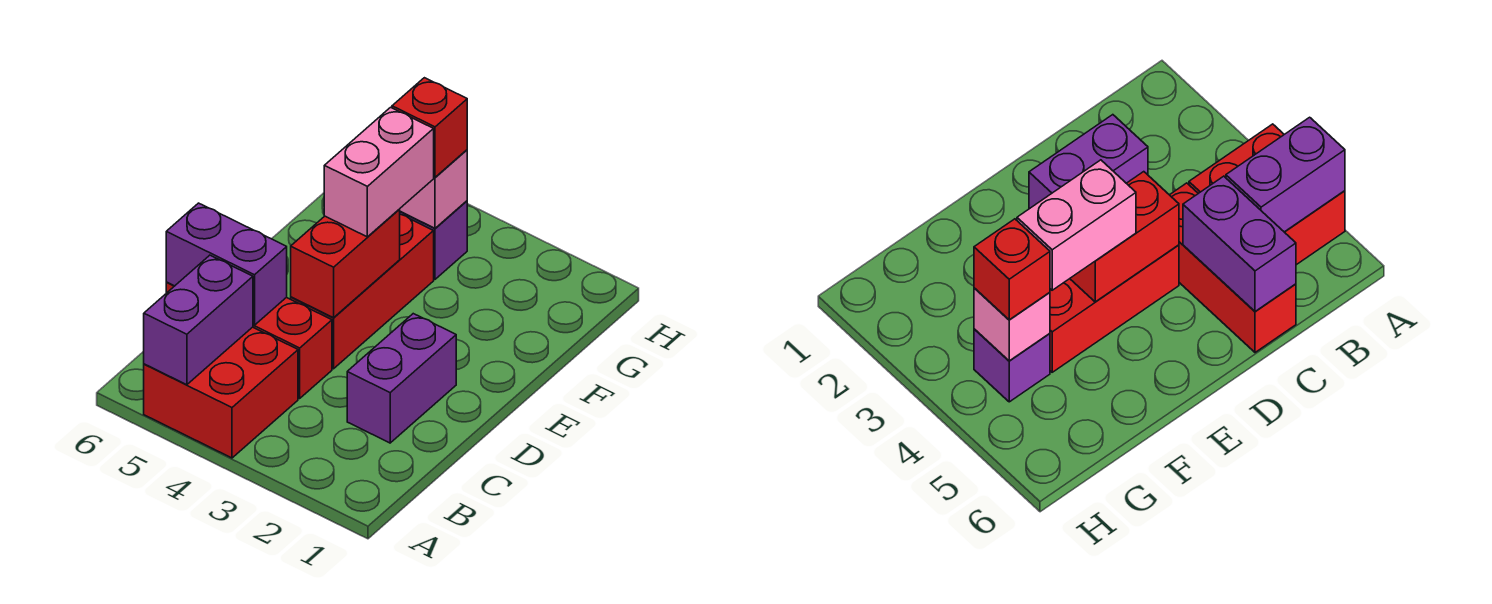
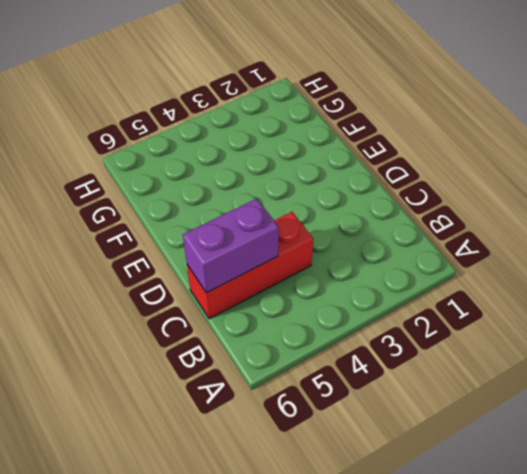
none -> red brick A4:B5 level 1
none -> purple brick C2:D2 level 1

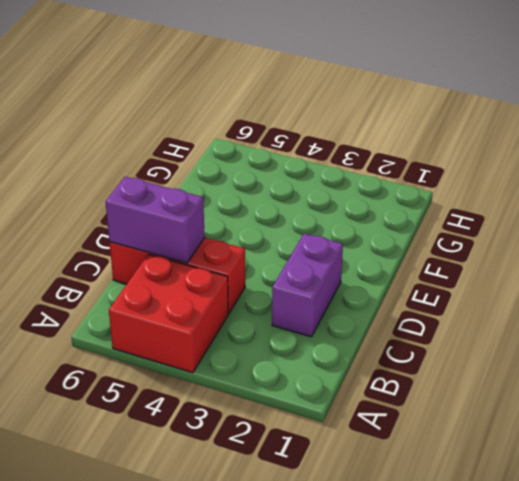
none -> red brick D4:F4 level 1
none -> purple brick G4 level 1

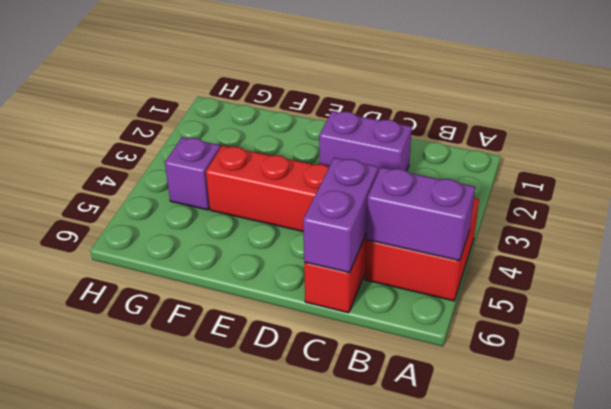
none -> red brick D4:E4 level 2
none -> pink brick G4 level 2

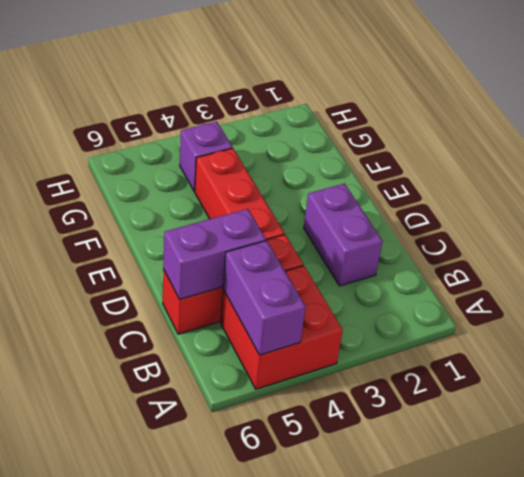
none -> red brick D4:E4 level 2
none -> pink brick G4 level 2

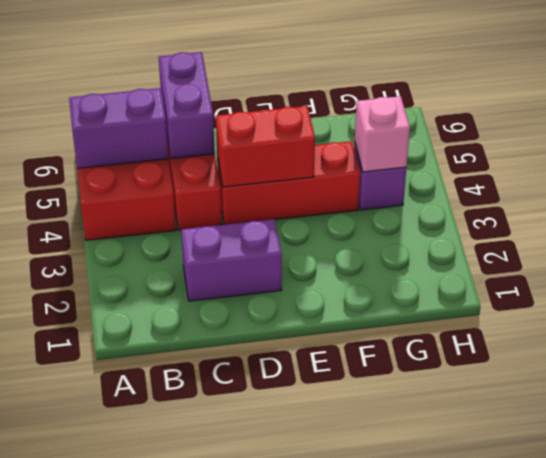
none -> pink brick E4:F4 level 3
none -> red brick G4 level 3

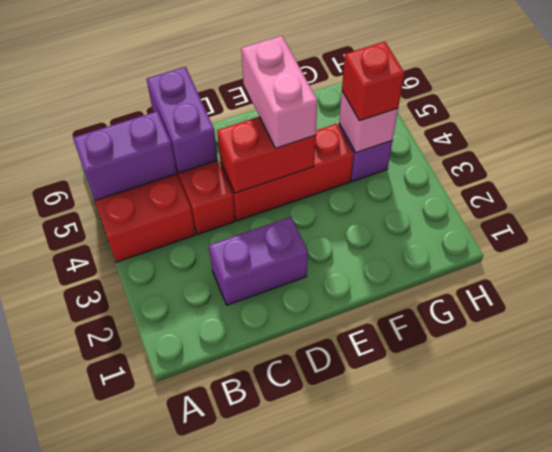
pink brick E4:E5 level 3 -> pink brick E4:F4 level 3

